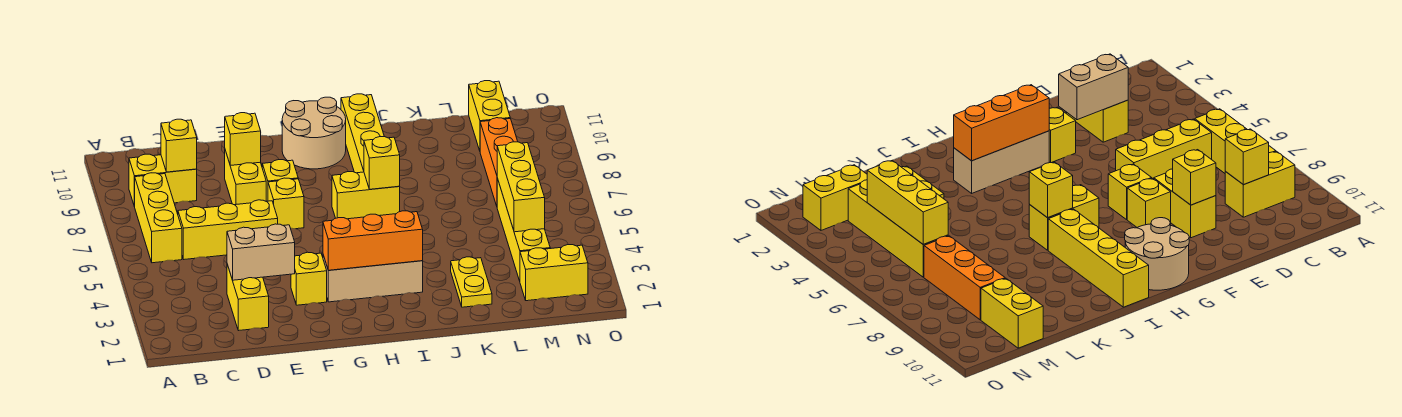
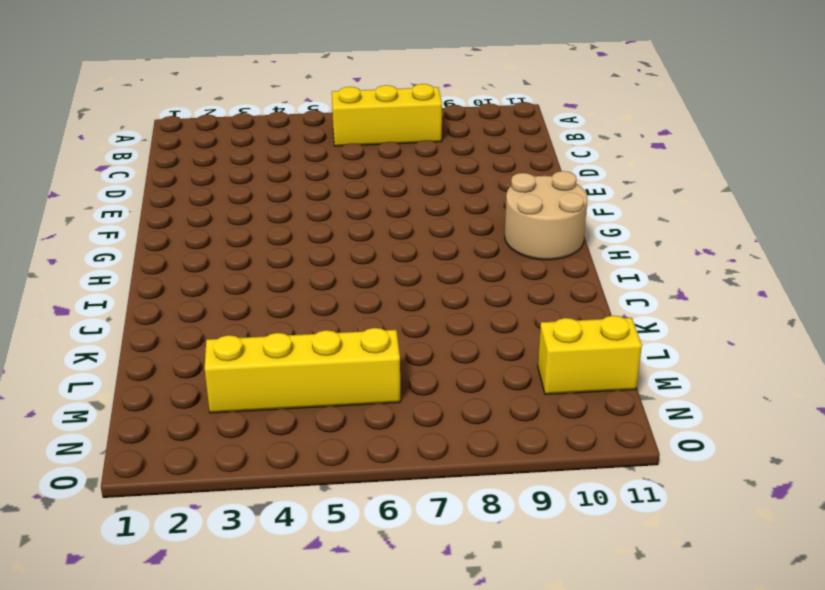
none -> yellow brick B9:C9 level 1
none -> yellow brick C6:E6 level 1
none -> yellow brick D2:D3 level 1

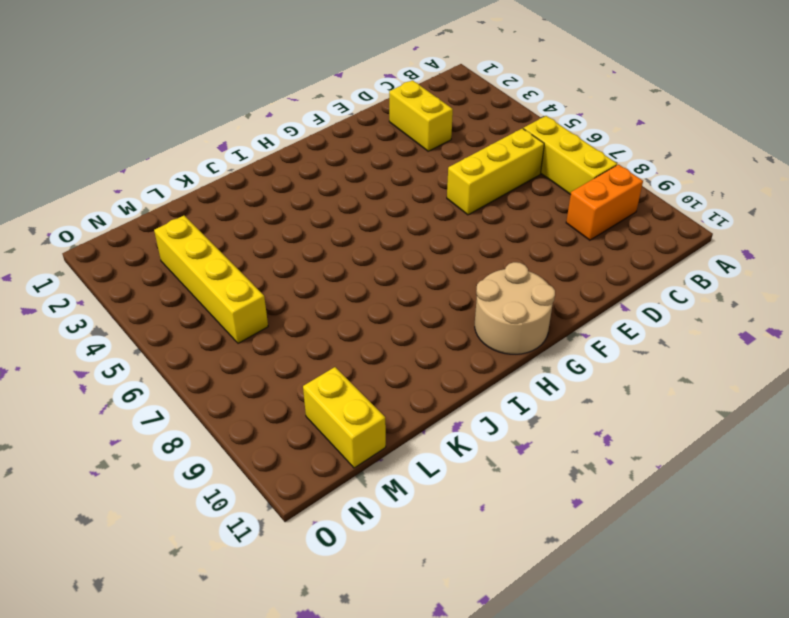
orange brick B9:C9 level 1 -> yellow brick B9:C9 level 1
none -> yellow brick E8:E9 level 1
none -> yellow brick F3 level 1
none -> yellow brick F7 level 1

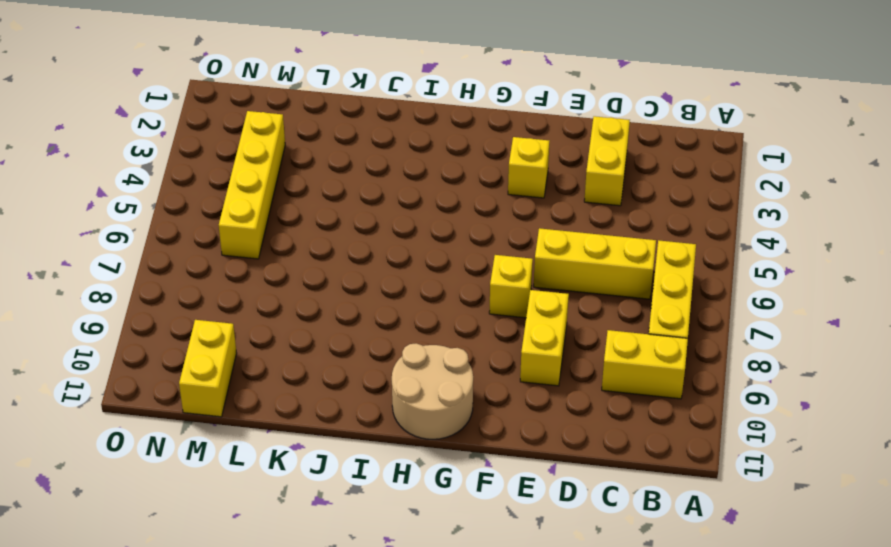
none -> yellow brick F8 level 1
none -> tan brick G3:I3 level 1
none -> yellow brick H7:I7 level 1

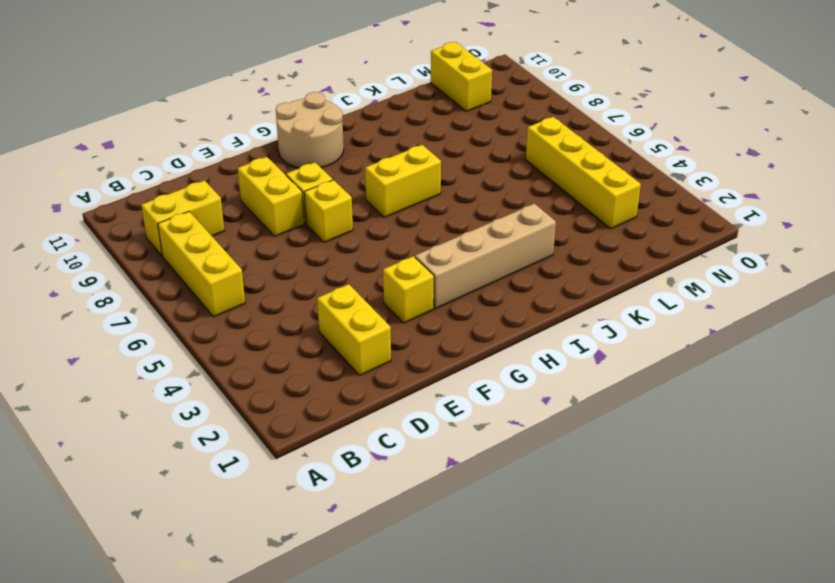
tan brick G3:J3 level 1 -> tan brick G3:I3 level 1
none -> yellow brick C6:E6 level 1
none -> yellow brick I8:I11 level 1
none -> yellow plate K2:K3 level 1

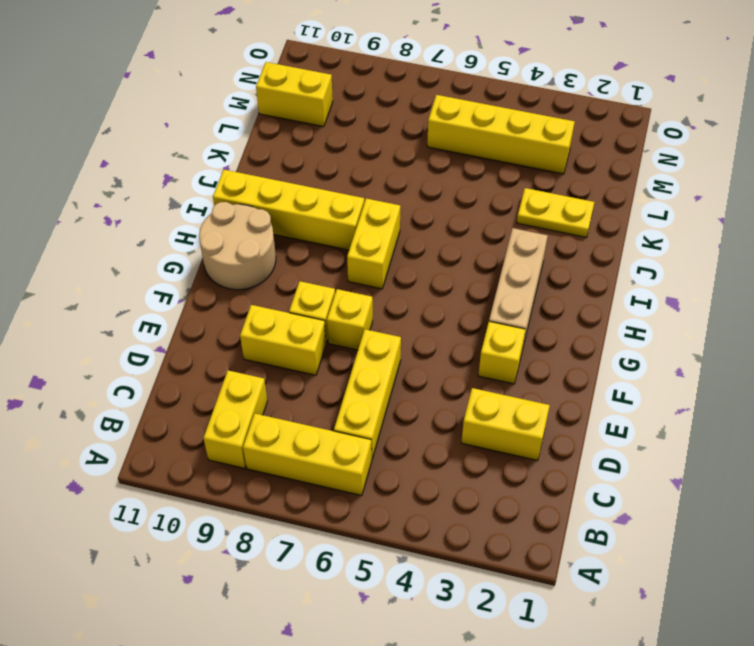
none -> yellow brick M2:N2 level 1
none -> orange brick M7:M9 level 1
none -> yellow brick C9 level 2

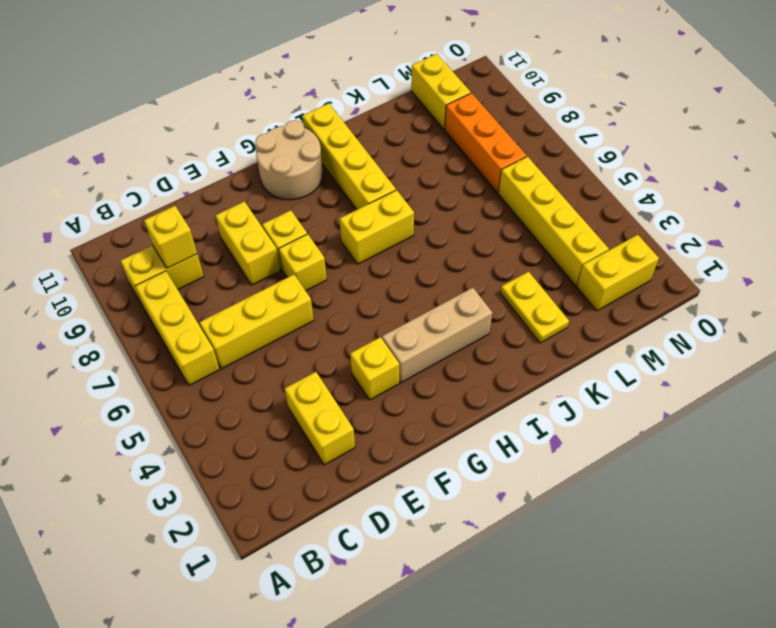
none -> tan brick D3:E3 level 2
none -> yellow brick E9 level 2
none -> orange brick G3:I3 level 2

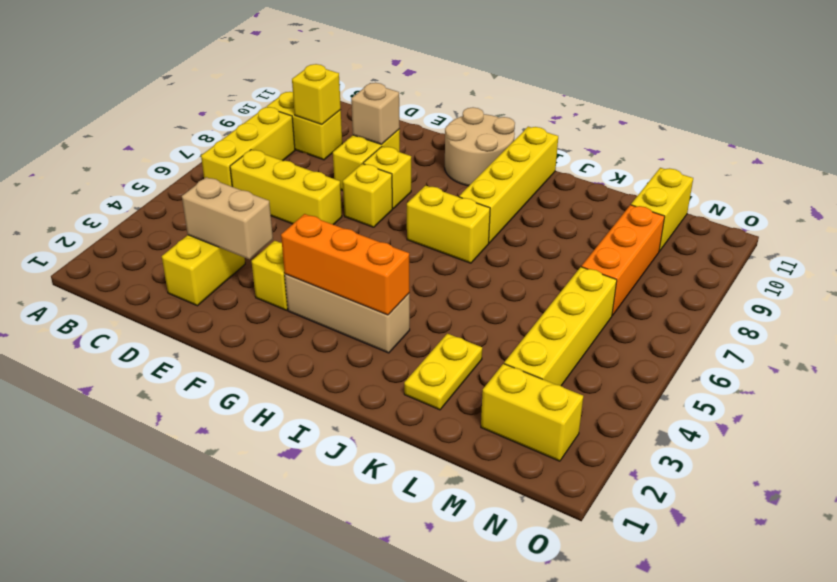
tan brick E9 level 2 -> yellow brick E9 level 2
none -> yellow brick I7 level 2
none -> yellow brick M4:M6 level 2

